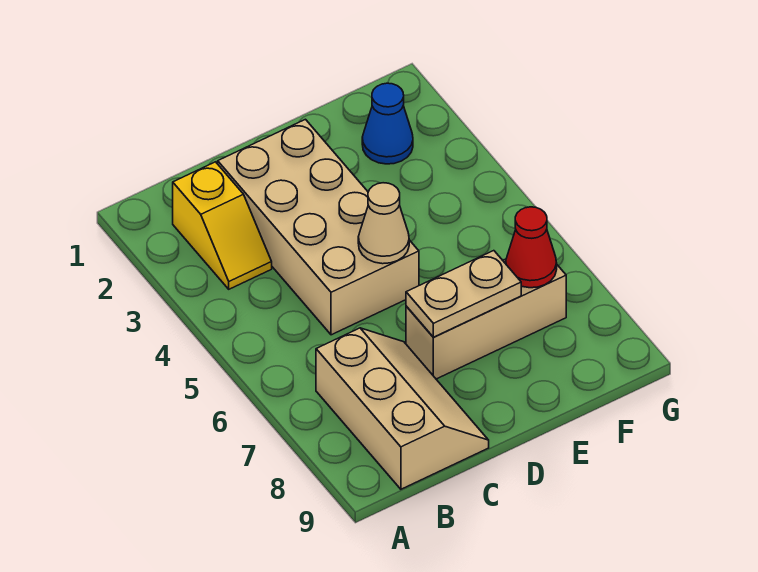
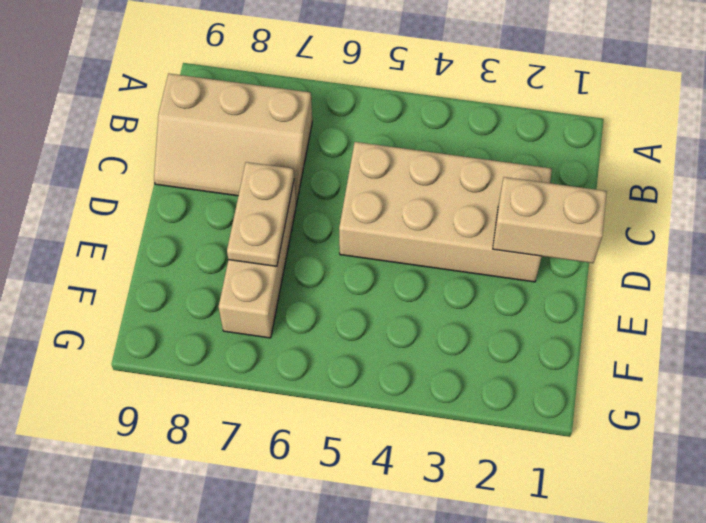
tan brick D1:D2 level 2 -> none
none -> yellow slope B2:B3 level 1 top 2
none -> blue cone F2 level 1

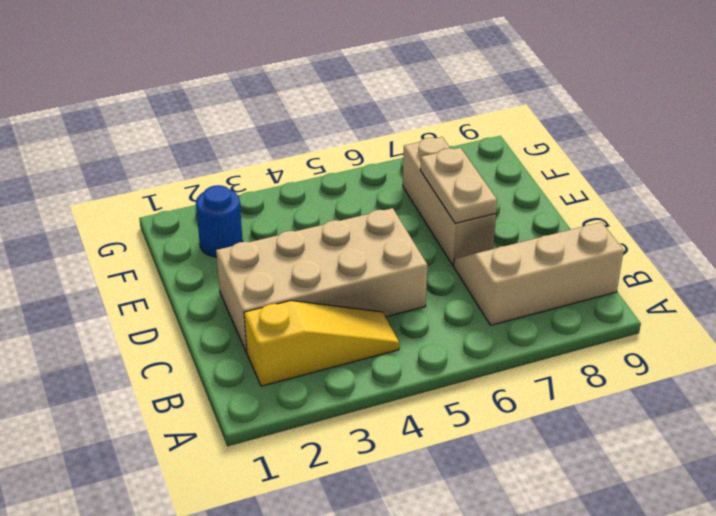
yellow slope B2:B4 level 1 top 2 -> yellow slope B2:B3 level 1 top 2
blue round brick F2 level 1 -> blue cone F2 level 1
none -> tan cone D5 level 2
none -> red cone F7 level 2

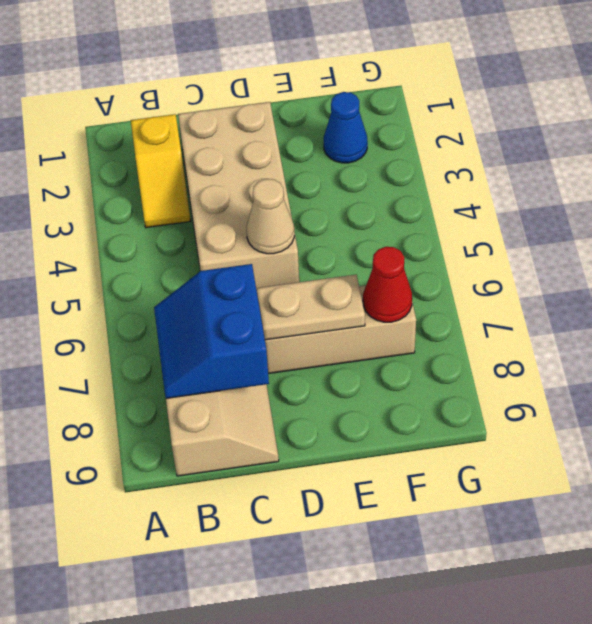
blue slope B7:C8 level 2 top C -> none

